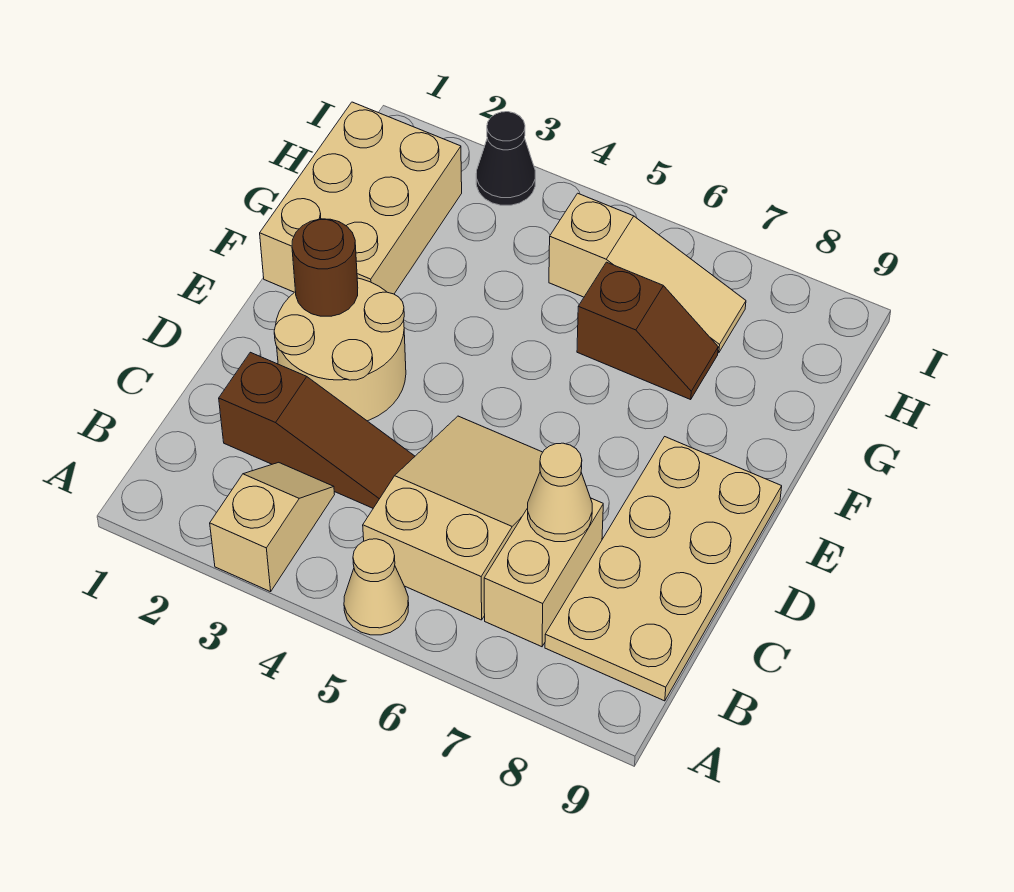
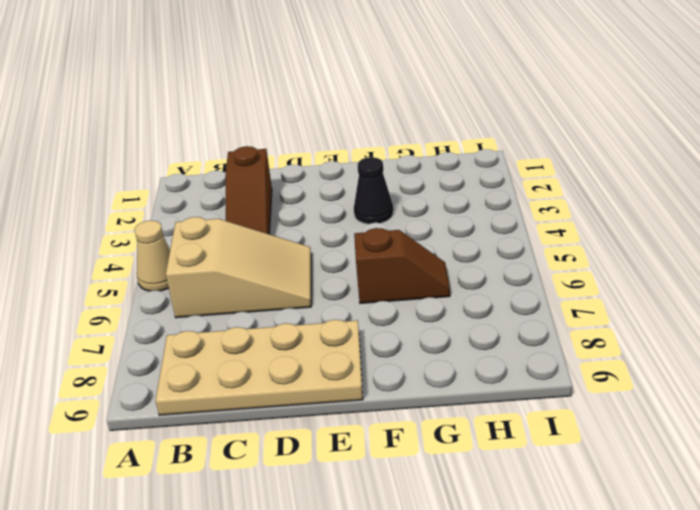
black cone F3 level 1 -> black cone I3 level 1
brown slope F6:G6 level 1 top F -> brown slope G6:G7 level 1 top 6
none -> tan slope A3:B3 level 1 top A
none -> tan brick B7:C7 level 1
none -> tan round brick D2:E3 level 1

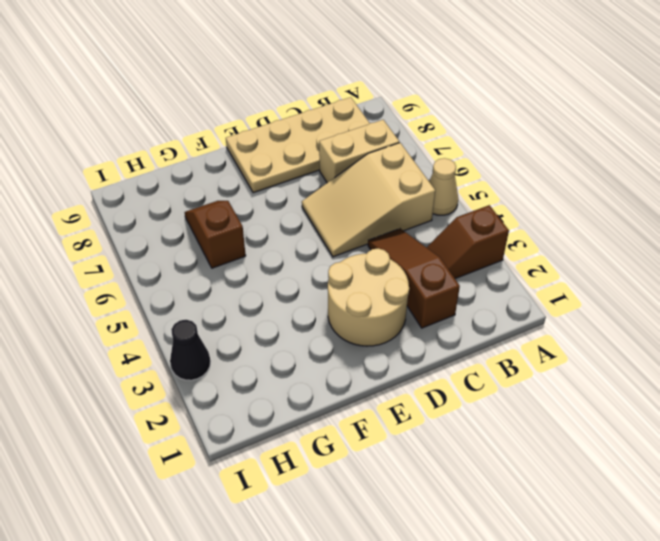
brown slope A3:B3 level 1 top A -> tan slope A3:B3 level 1 top A
none -> tan brick F1:H2 level 1
none -> tan slope H5:H7 level 1 top 5
none -> tan cone C7 level 2

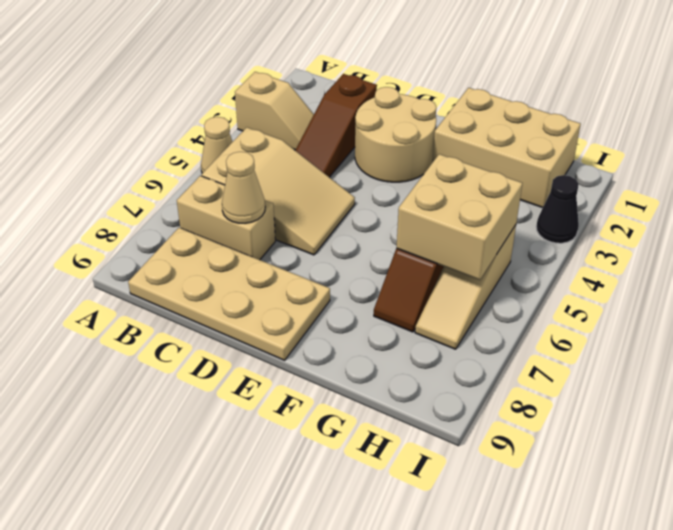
tan brick G5:H6 level 2 -> none
none -> brown round brick E2 level 2

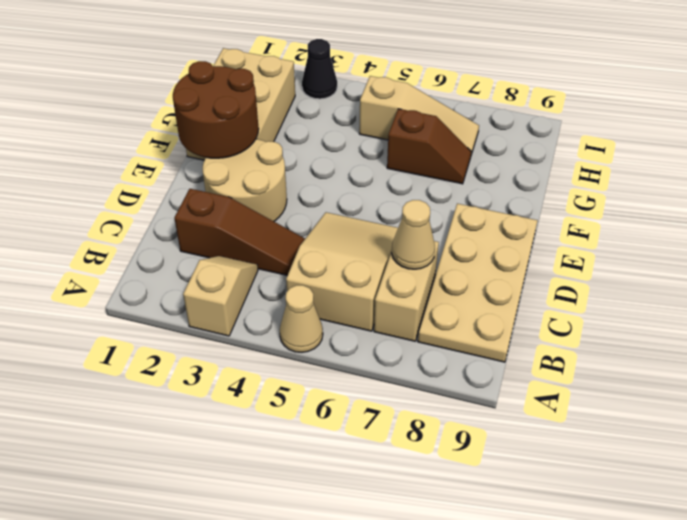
brown round brick E1:F2 level 2 -> brown round brick E2 level 2

